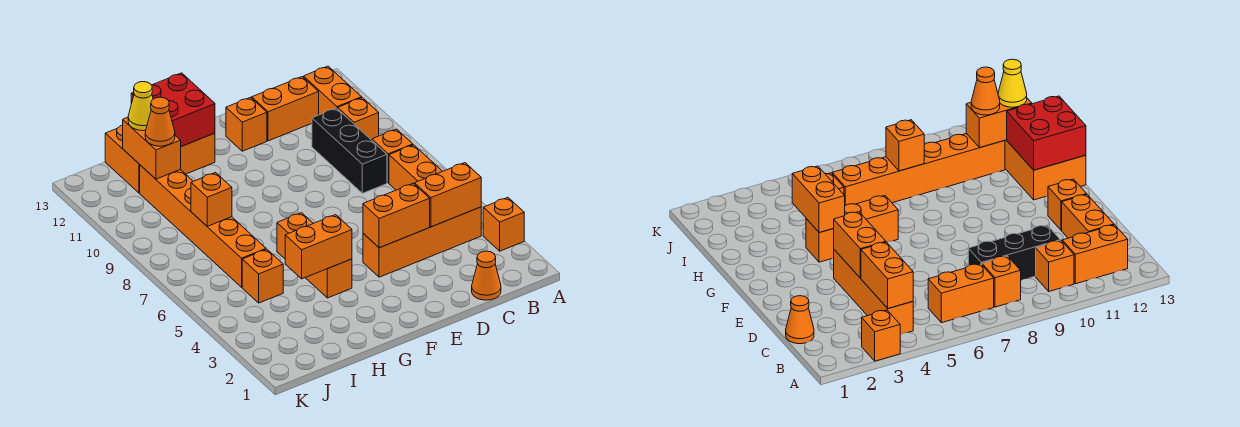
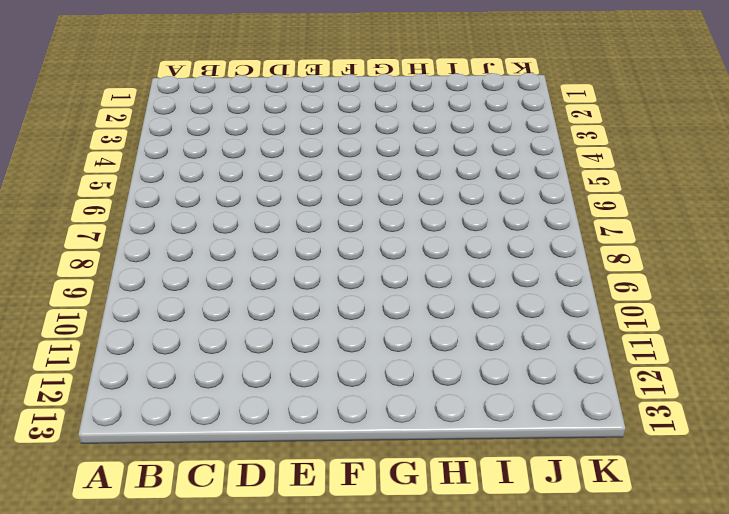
none -> orange brick A3 level 1
none -> orange brick B4:E4 level 1
none -> orange brick B6:B7 level 1

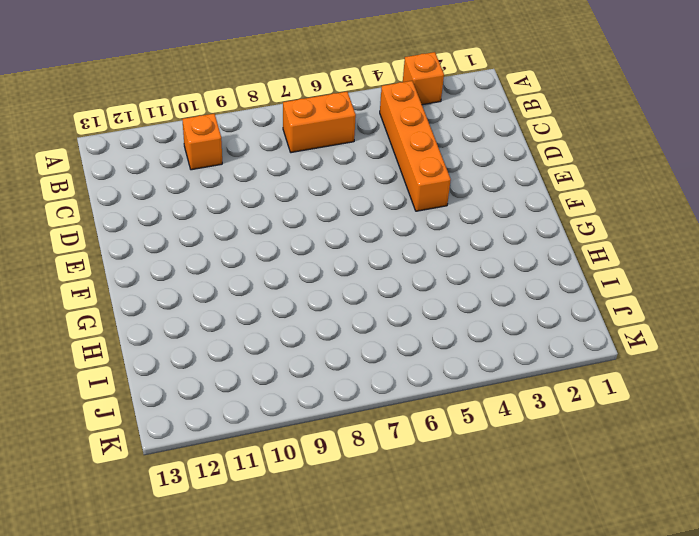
none -> orange brick B8 level 1
none -> orange brick B11:B12 level 1
none -> orange cone C1 level 1

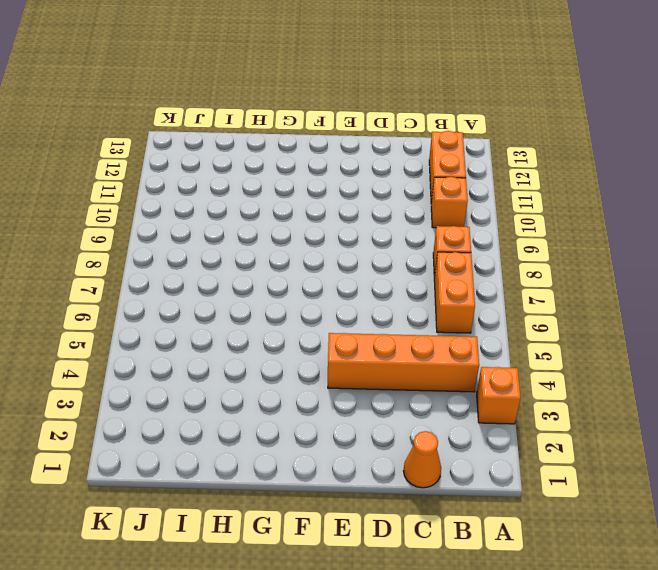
none -> black brick C8:C10 level 1
none -> orange brick C12:D12 level 1
none -> orange brick E12 level 1

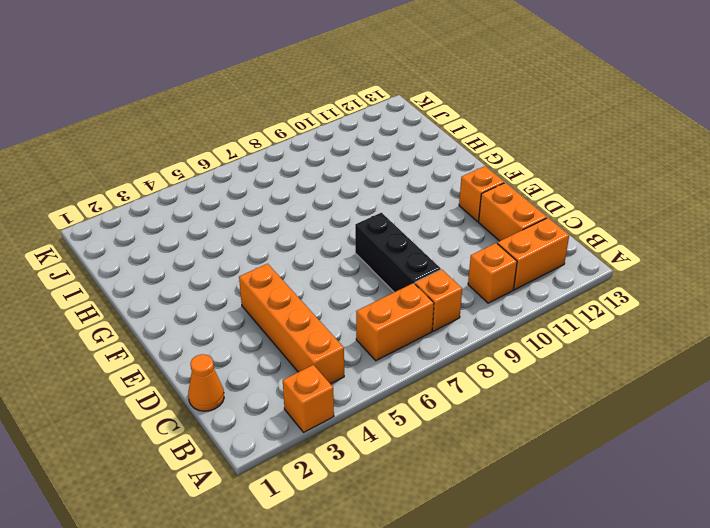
black brick C8:E8 level 1 -> black brick C8:C10 level 1
none -> orange brick G4:G6 level 1
none -> orange brick G12:I13 level 1
none -> orange brick I5 level 1

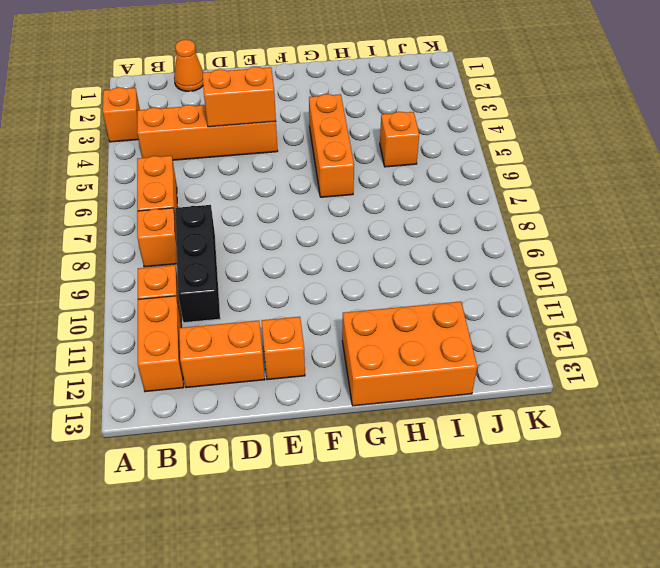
none -> orange brick I6:I11 level 1
none -> orange brick B4:C4 level 2
none -> orange brick G4:H4 level 2

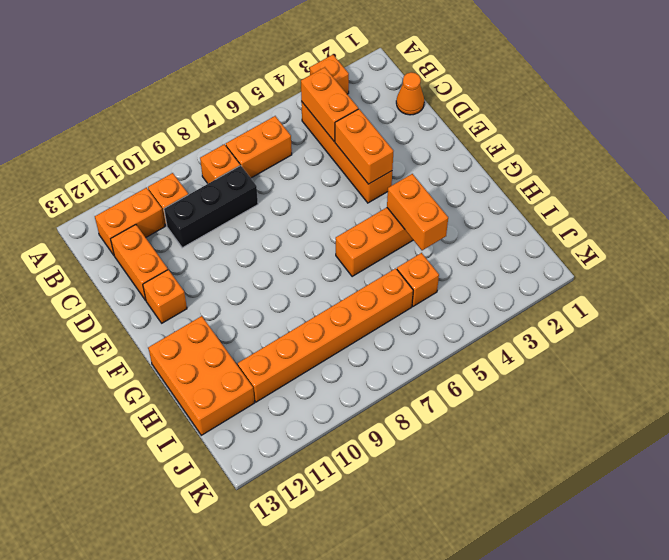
none -> red brick G12:H13 level 2
none -> orange brick I8 level 2
none -> orange brick I11:I12 level 2

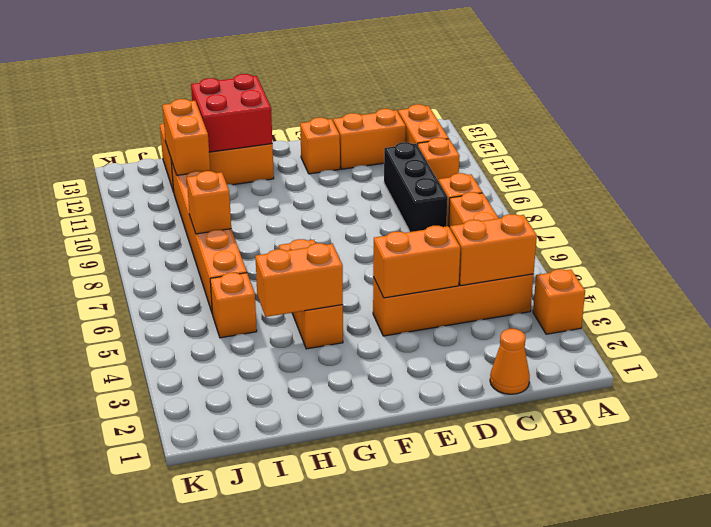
none -> orange cone I11 level 3
none -> yellow cone I12 level 3

